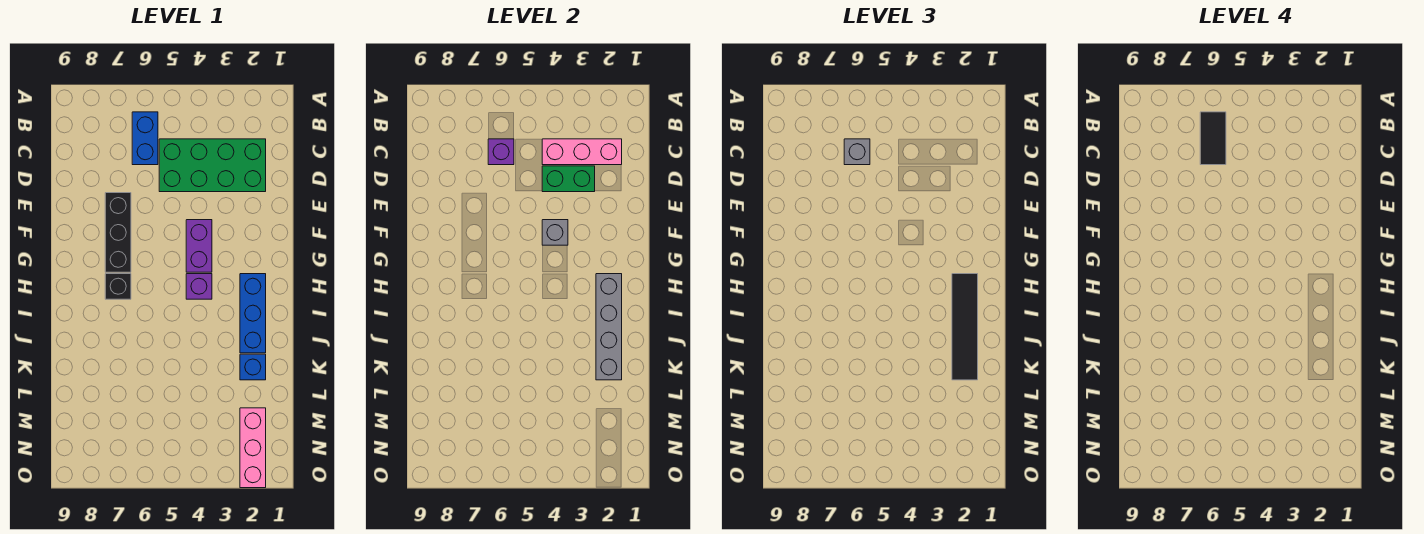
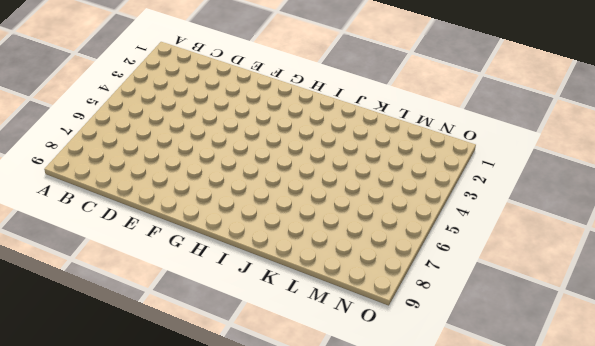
none -> blue brick B6:C6 level 1
none -> green brick C2:D5 level 1
none -> black brick E7:G7 level 1

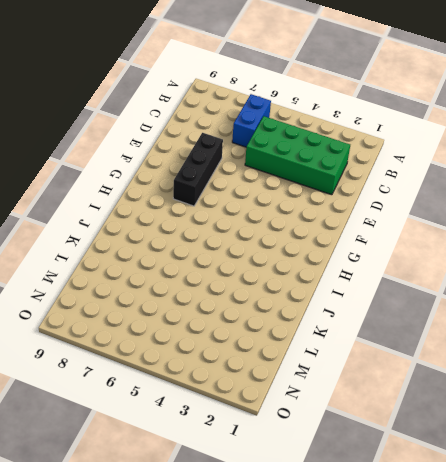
none -> purple brick F4:G4 level 1
none -> blue brick H2:J2 level 1
none -> purple brick H4 level 1

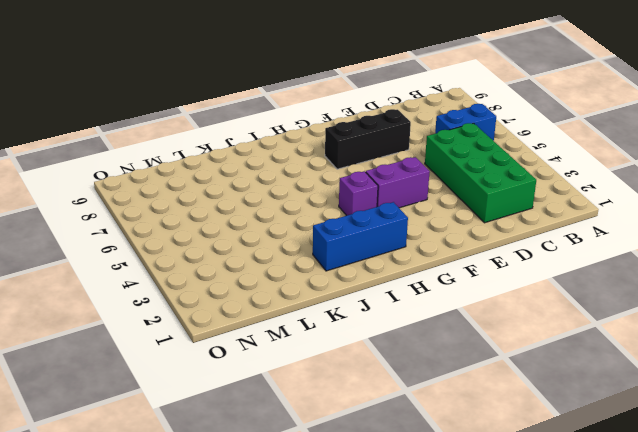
none -> black brick H7 level 1
none -> blue brick K2 level 1
none -> pink brick M2:O2 level 1

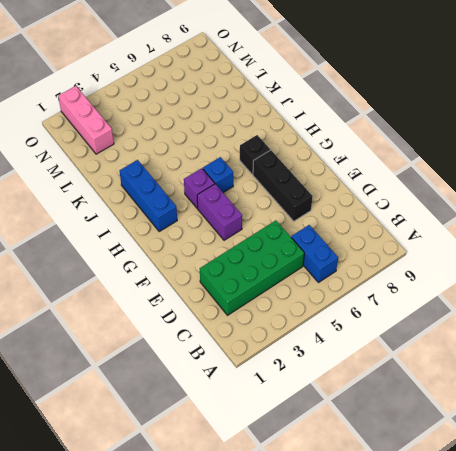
blue brick H5 level 1 -> blue brick K2 level 1
none -> pink brick C2:C4 level 2
none -> purple brick C6 level 2
none -> green brick D3:D4 level 2

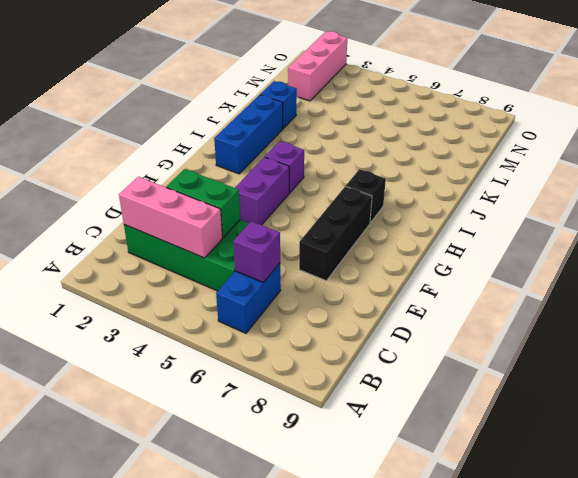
none -> grey brick F4 level 2
none -> grey brick H2:K2 level 2
none -> grey brick C6 level 3

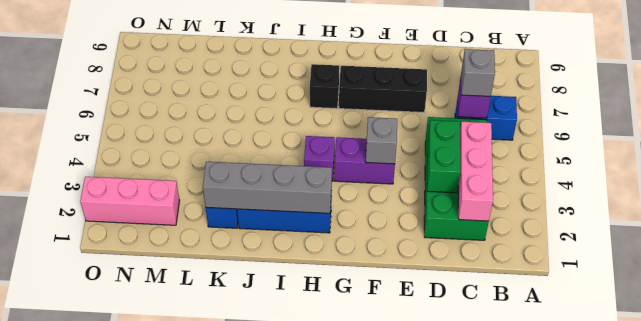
none -> black tile H2:K2 level 3
none -> black tile B6:C6 level 4

